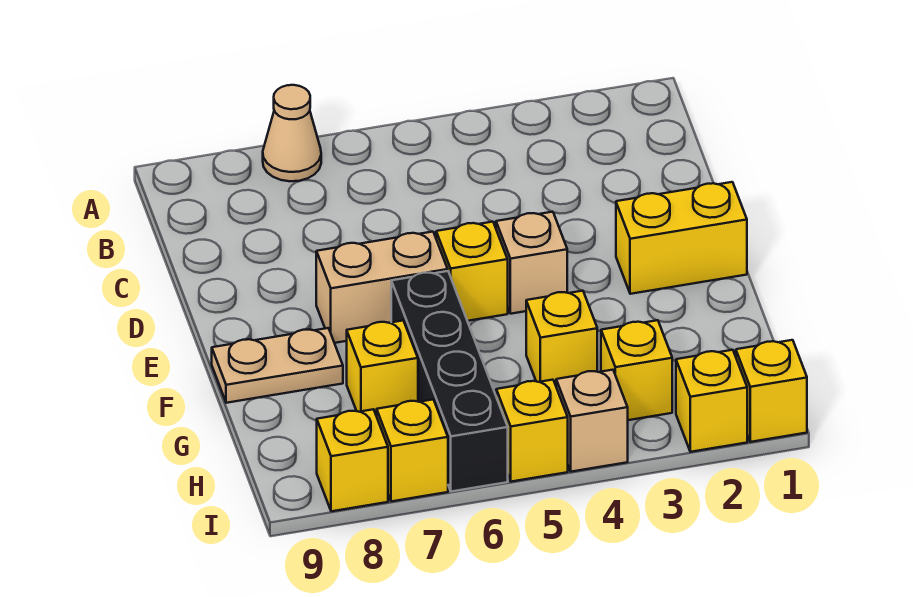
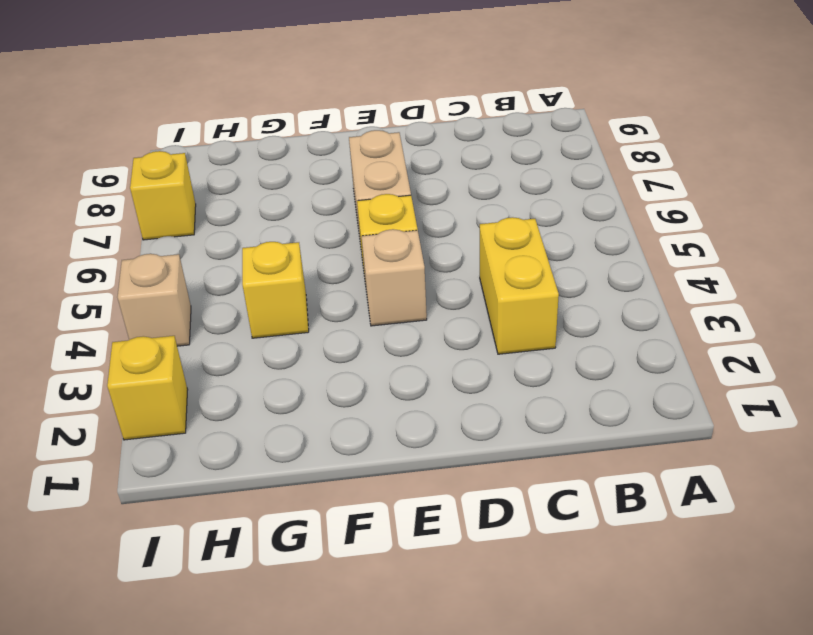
yellow brick C3:C4 level 1 -> yellow brick E1:E2 level 1
none -> tan cone A7 level 1
none -> black brick F6:I6 level 1
none -> tan plate F8:F9 level 1

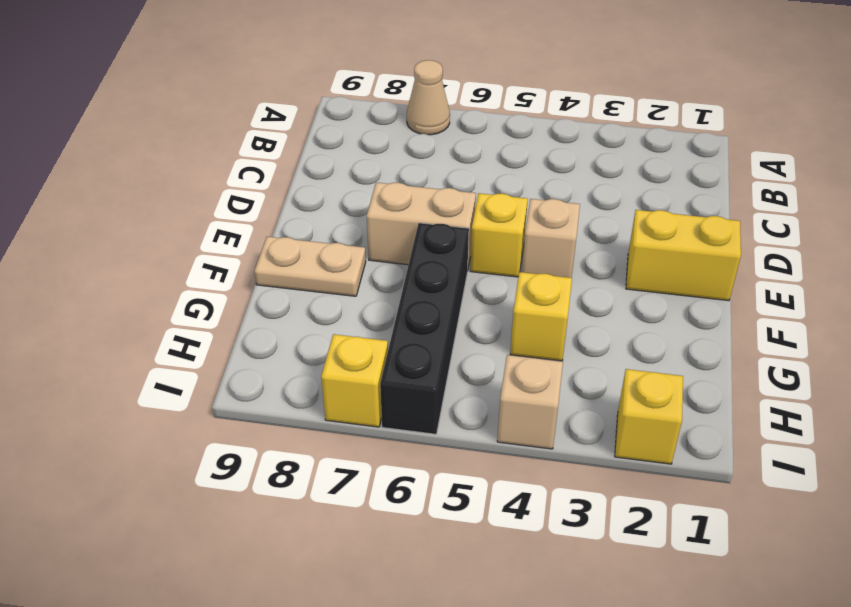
none -> yellow brick G7 level 1
none -> yellow brick H3 level 1
none -> yellow brick I1 level 1

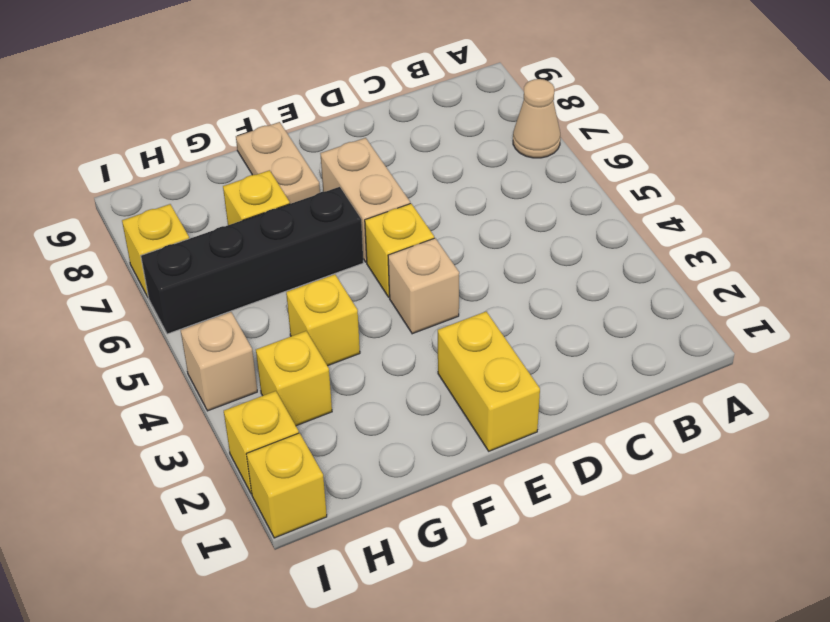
none -> yellow brick I5 level 1
none -> yellow brick I8 level 1

